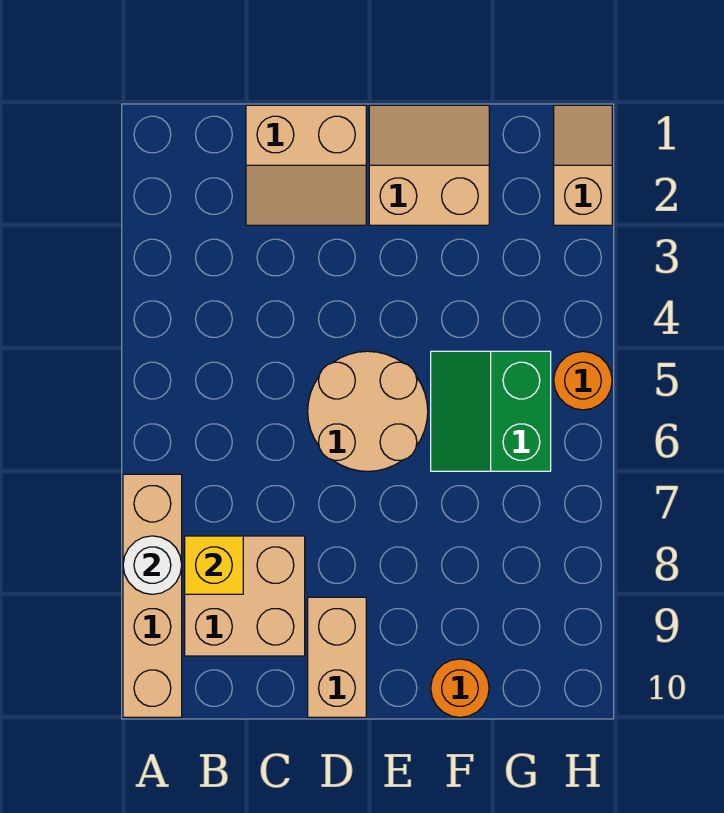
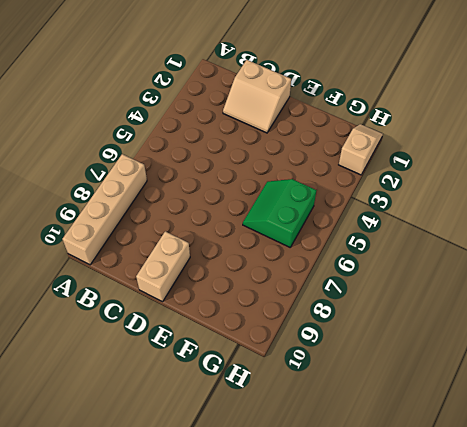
none -> tan brick B8:C9 level 1
none -> tan round brick D5:E6 level 1
none -> tan slope E1:F2 level 1 top 2

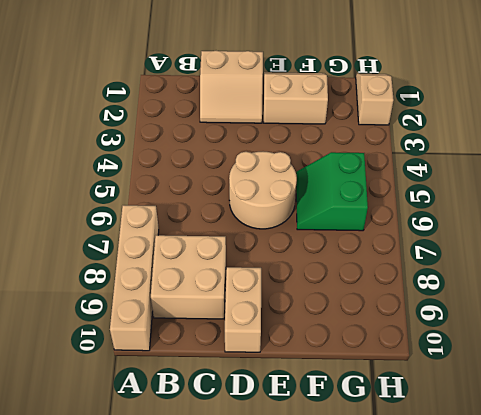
none -> orange round brick F10 level 1
none -> orange round brick H5 level 1
none -> white round brick A8 level 2

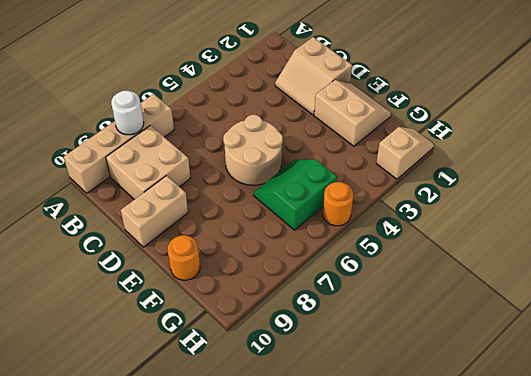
none -> yellow brick B8 level 2

